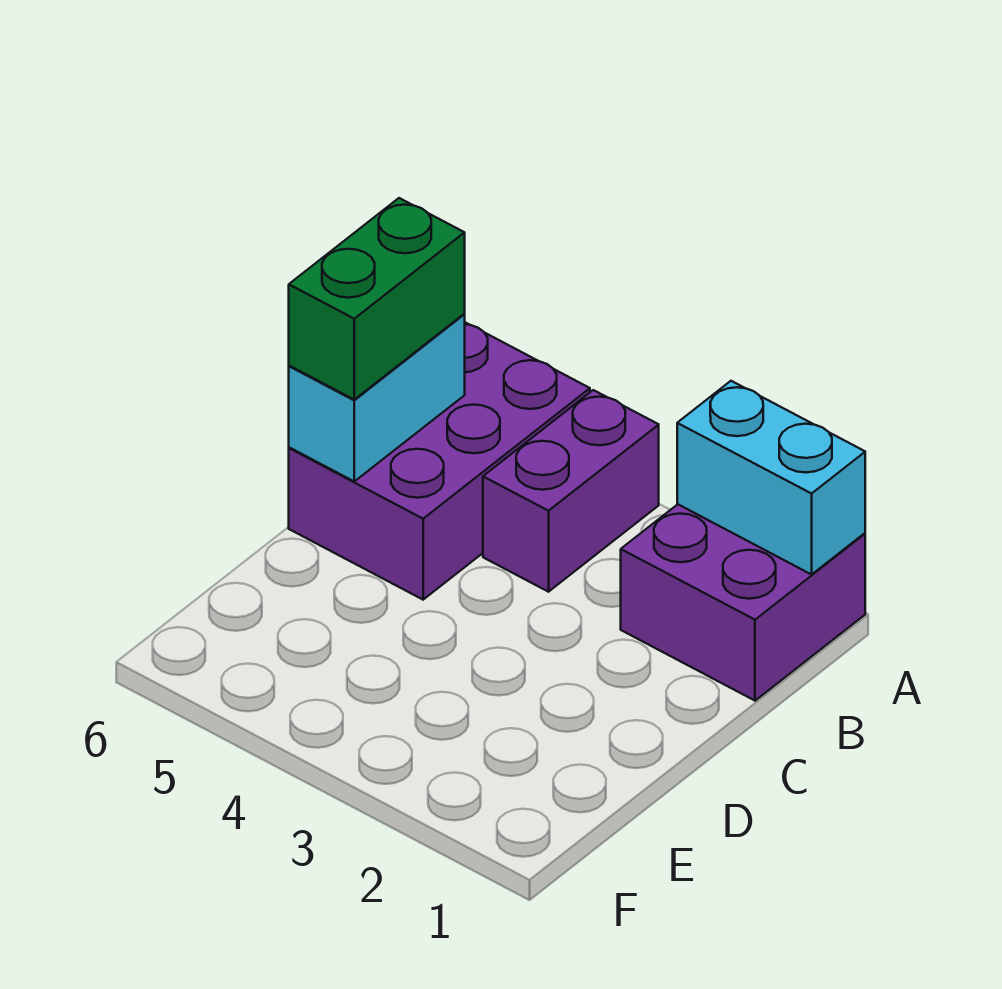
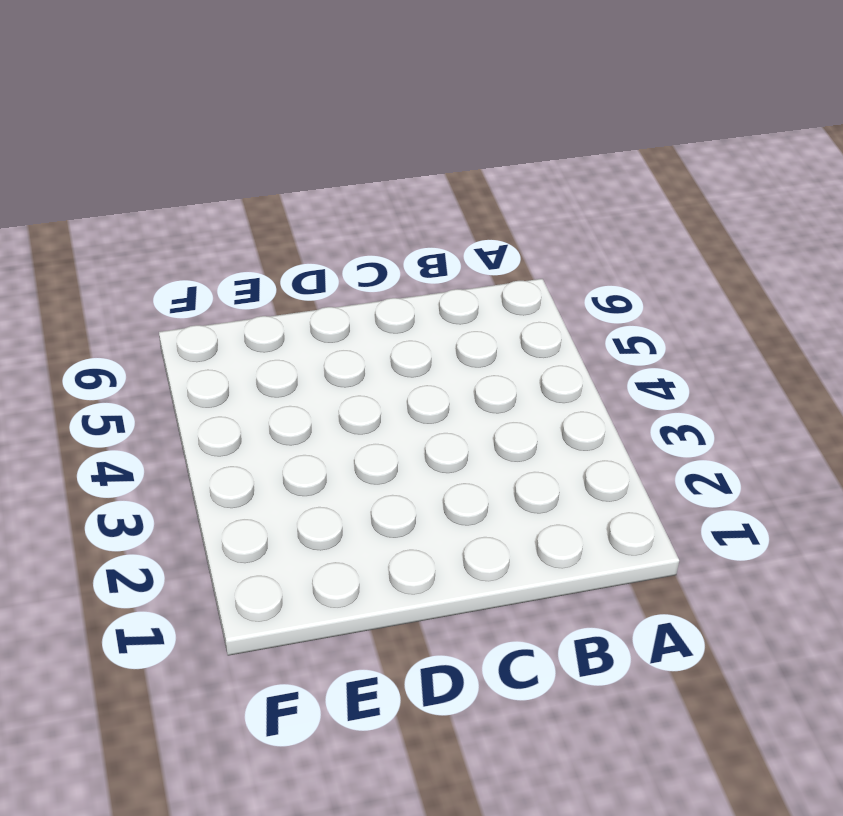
none -> purple brick A1:B2 level 1
none -> purple brick A4:B4 level 1

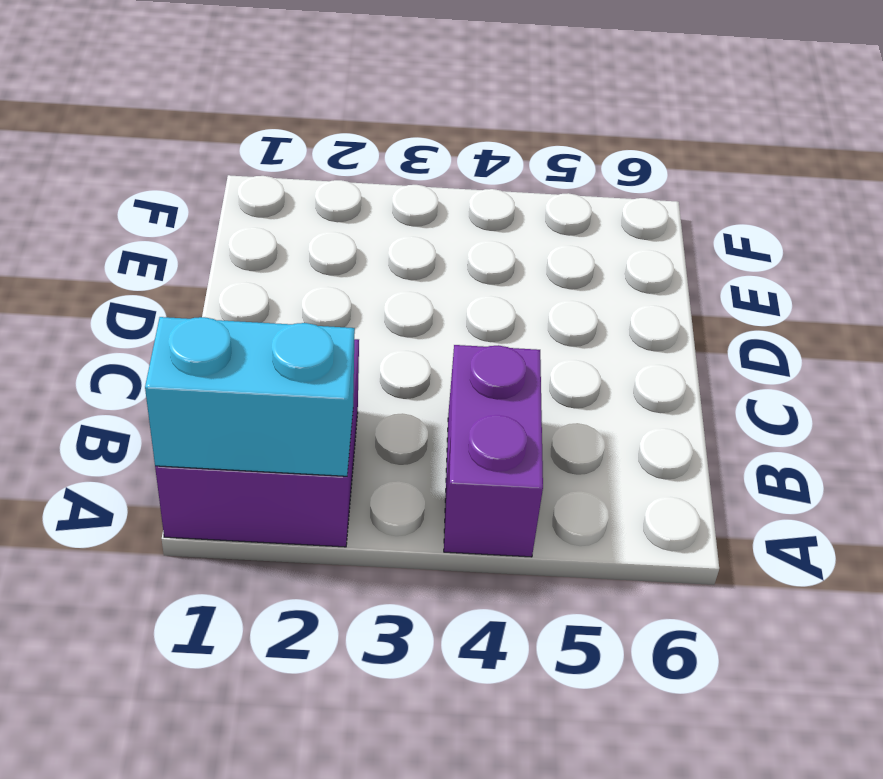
none -> purple brick A5:C6 level 1
none -> cyan brick B6:C6 level 2

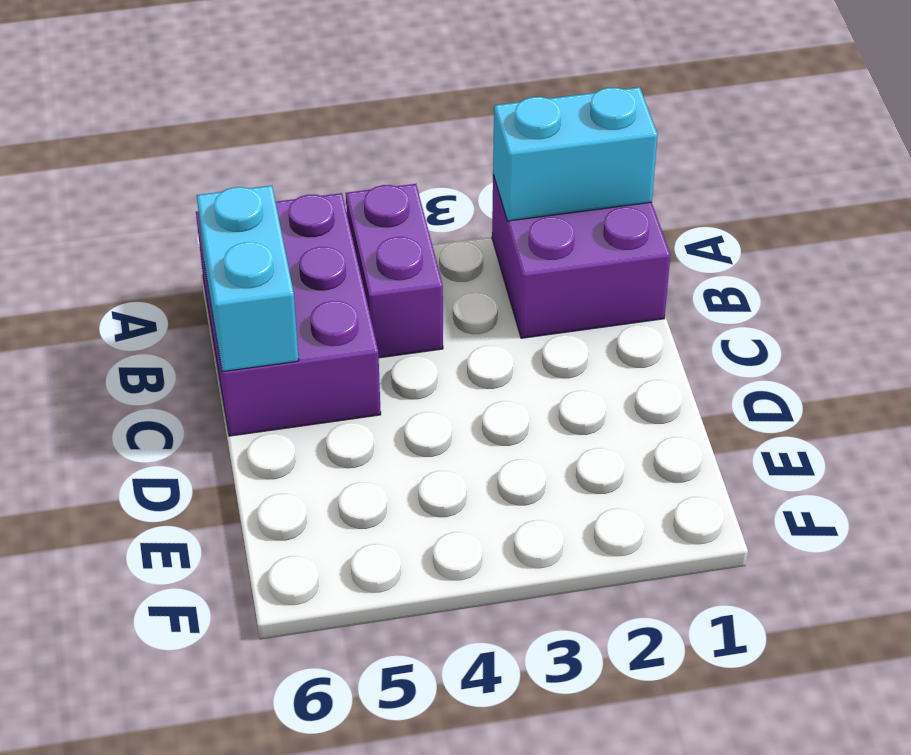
none -> green brick B6:C6 level 3

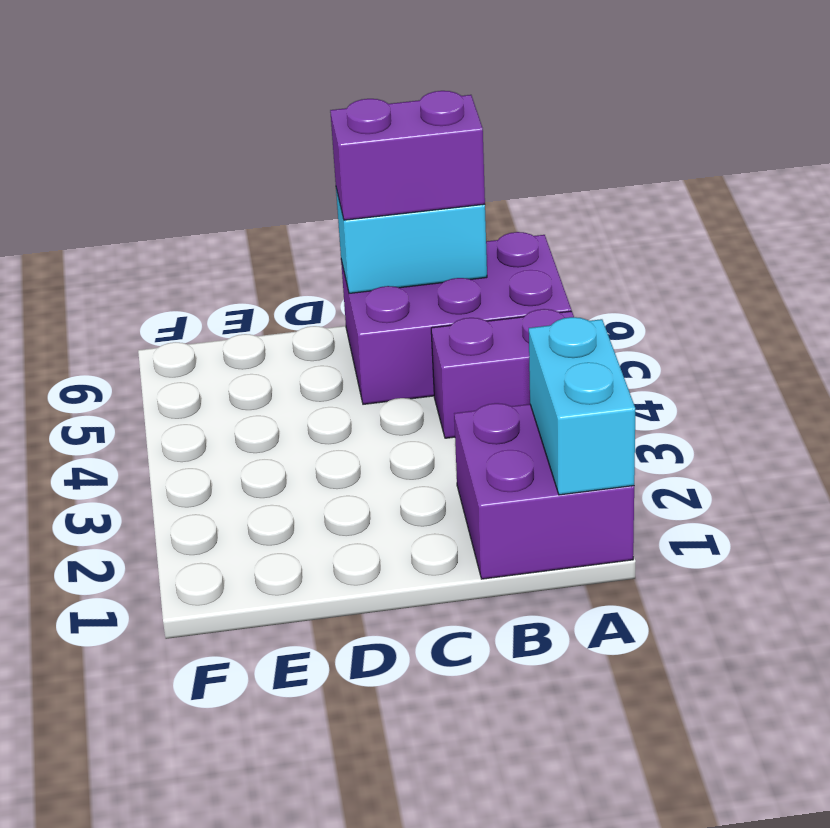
purple brick B6:C6 level 3 -> green brick B6:C6 level 3

